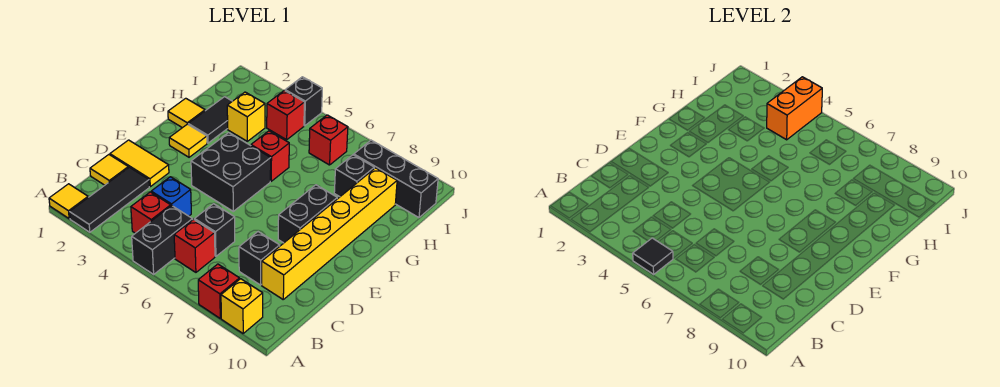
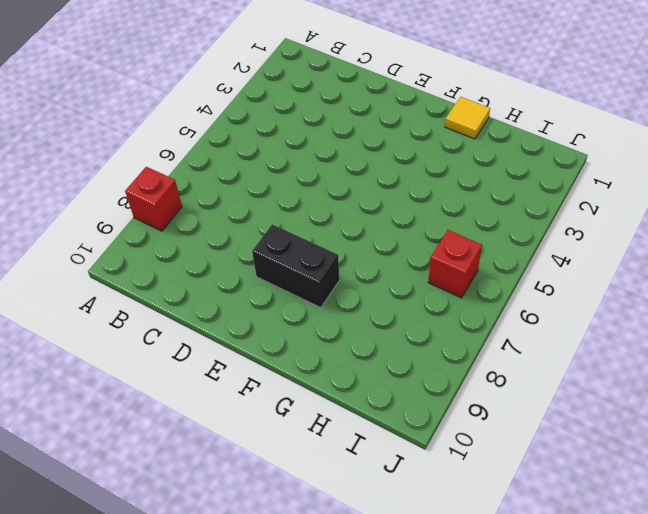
none -> yellow tile A1 level 1
none -> black tile A2:C2 level 1
none -> black brick A5:B5 level 1

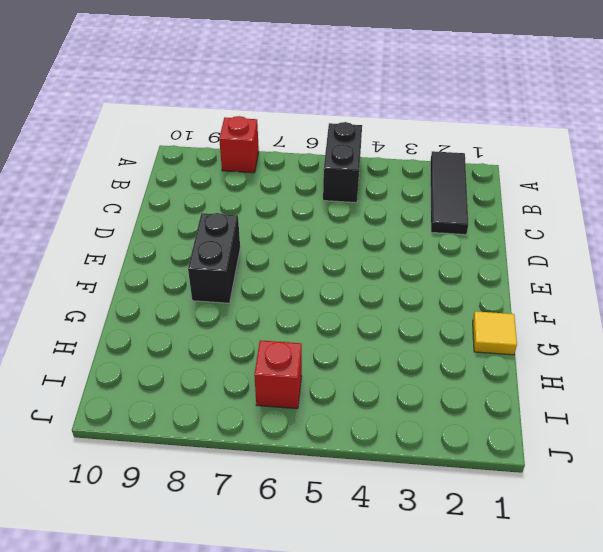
none -> yellow tile A1 level 1
none -> yellow brick A9 level 1
none -> red brick B4 level 1

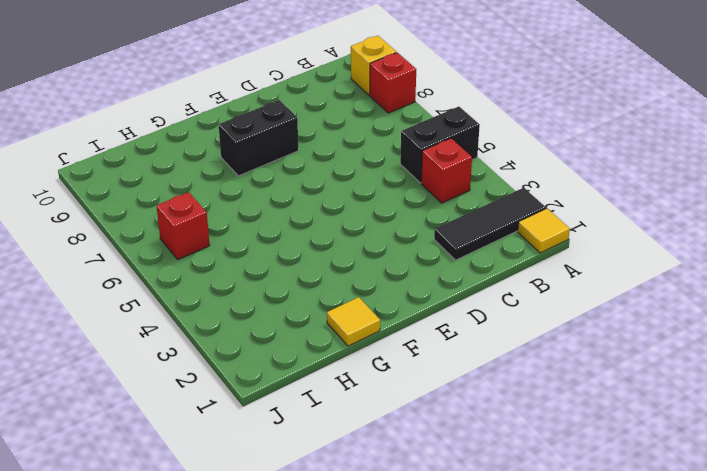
none -> red brick B6 level 1
none -> yellow tile C1 level 1
none -> blue brick C4 level 1

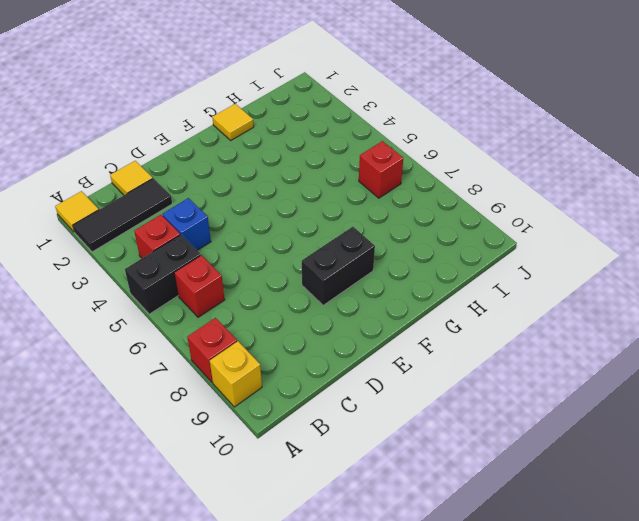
none -> black brick C6 level 1
none -> black brick C8 level 1
none -> yellow brick C9:H9 level 1

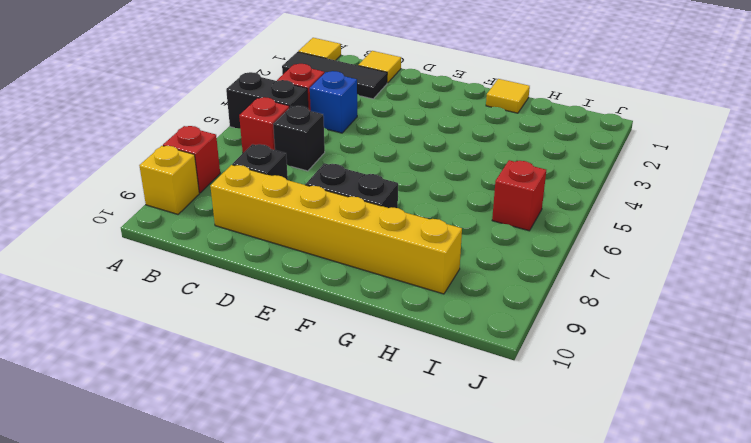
none -> yellow tile D1:D2 level 1
none -> black brick E4:F5 level 1
none -> yellow tile F2 level 1

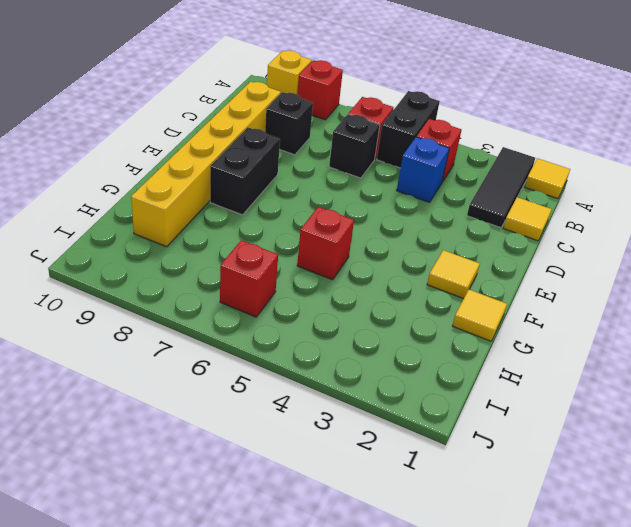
none -> yellow tile D1:D2 level 1
none -> black brick E4:F5 level 1
none -> black tile G2:H2 level 1

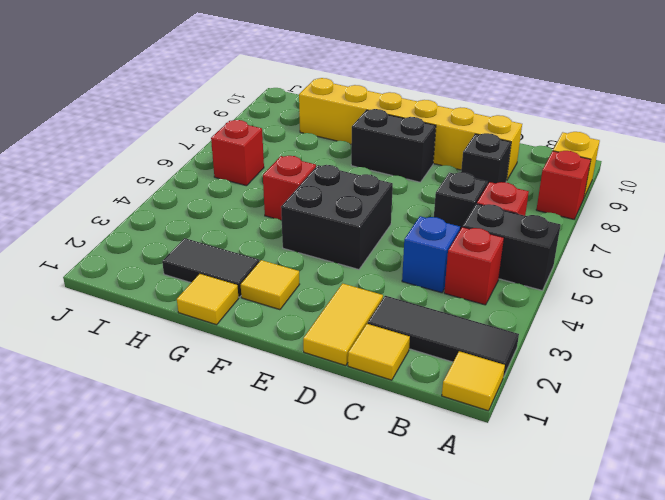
none -> yellow brick H3 level 1
none -> black brick H8 level 1
none -> red brick I4 level 1

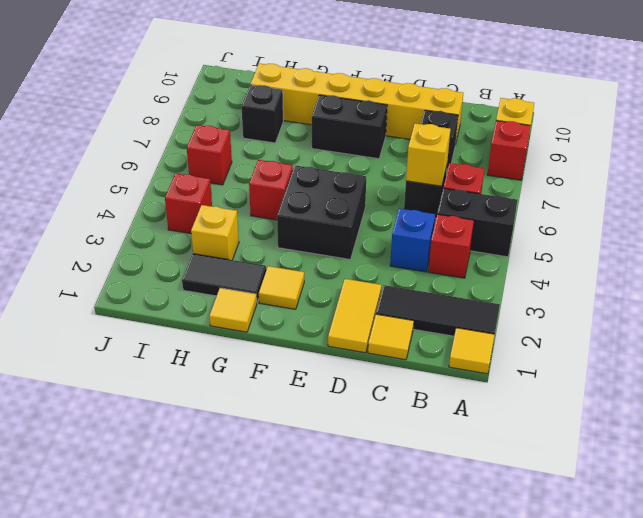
yellow brick C6 level 2 -> none
none -> black brick I8:I10 level 1
none -> black brick J4 level 1
none -> black tile A5 level 2

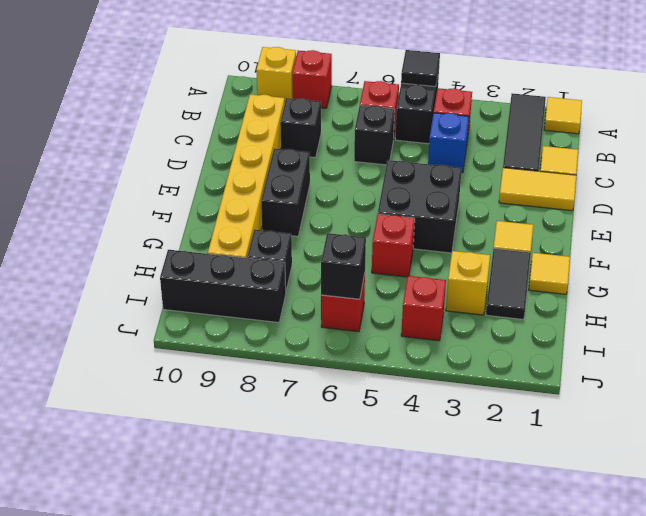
black brick I6 level 2 -> black brick J4 level 1
none -> orange brick I4:J4 level 2

